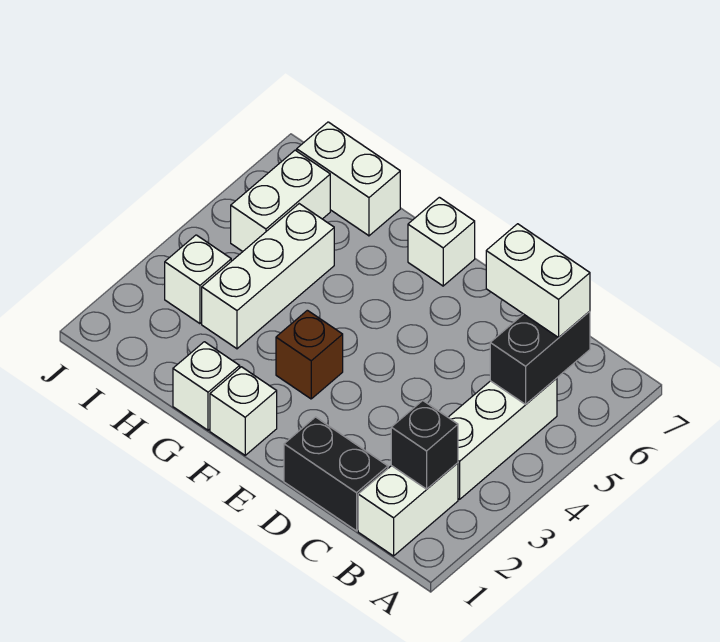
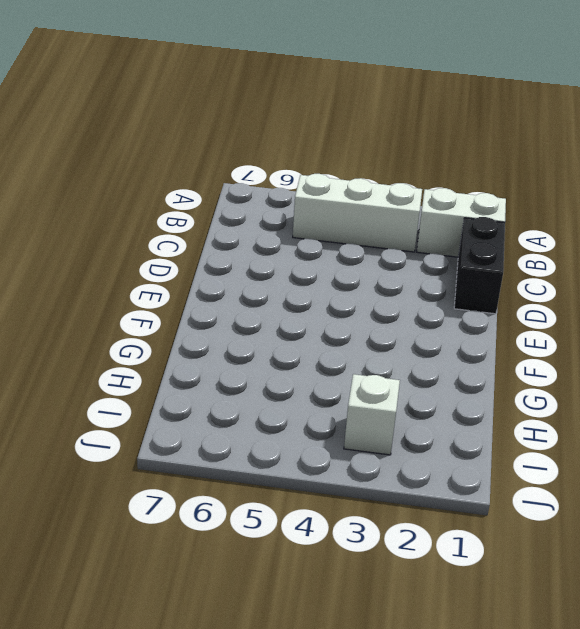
none -> white brick F1 level 1
none -> brown brick F3 level 1
none -> white brick F7 level 1

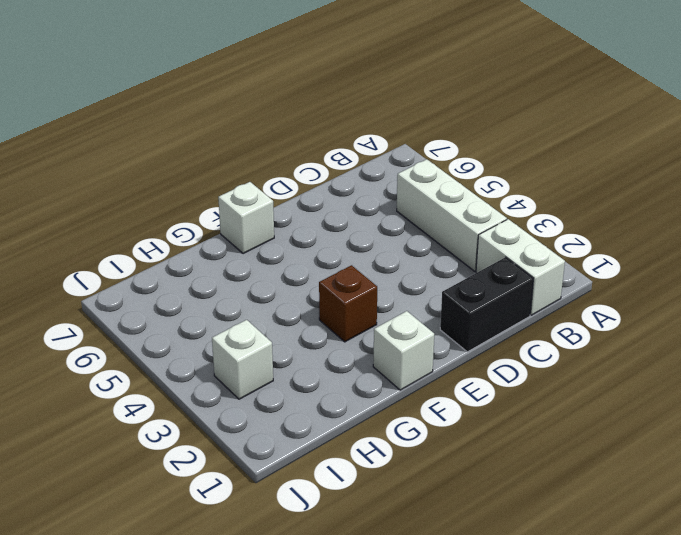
none -> white brick G1 level 1
none -> white brick H3:H5 level 1
none -> white brick H7:I7 level 1

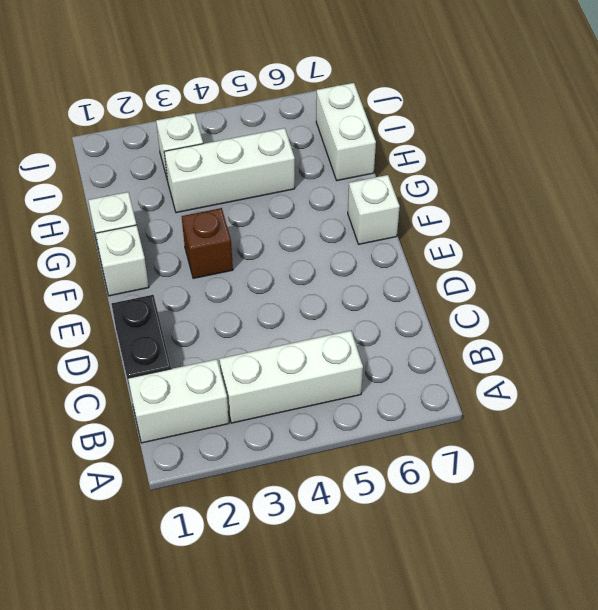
none -> white brick I5:I6 level 1
none -> black brick B2 level 2
none -> black brick B5:B6 level 2

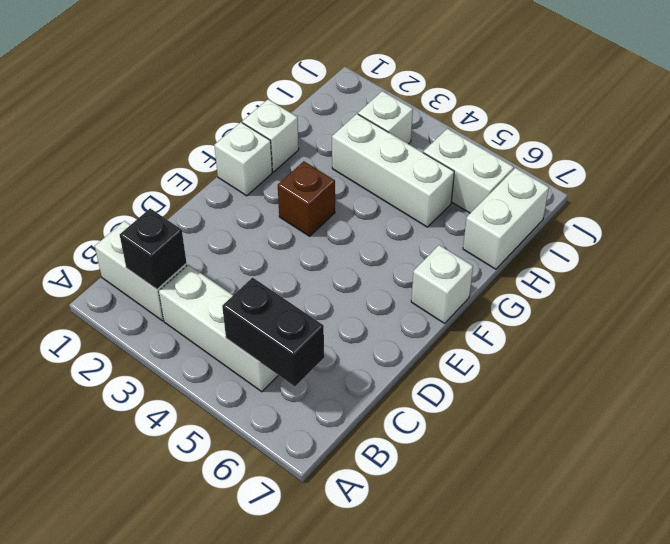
none -> black brick C1:D1 level 1
none -> white brick B6:C6 level 3

